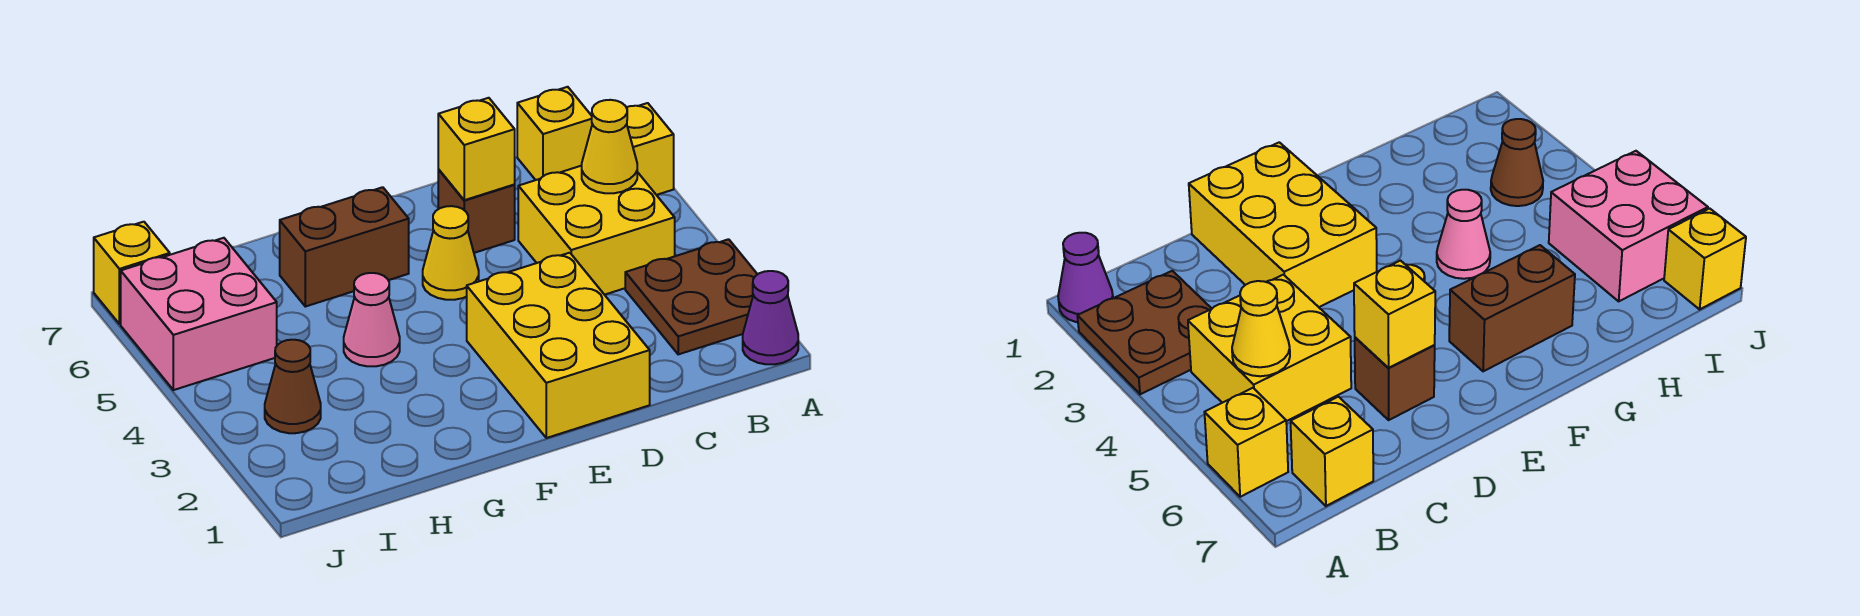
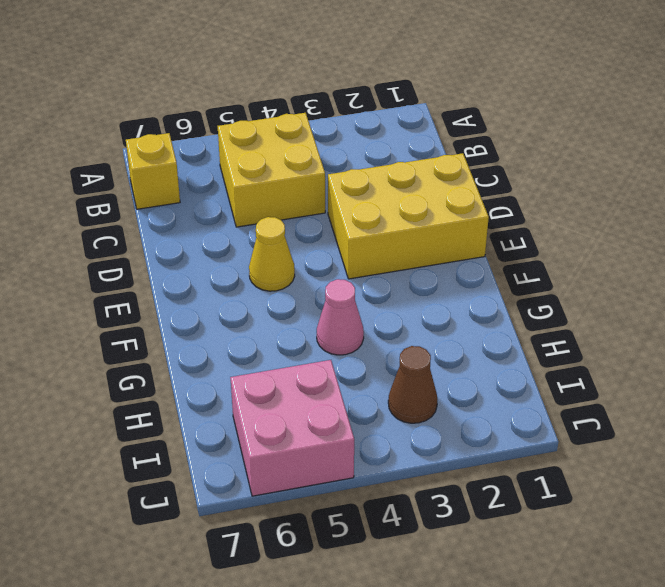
none -> purple cone A1 level 1
none -> brown plate A2:B3 level 1
none -> yellow brick A6 level 1

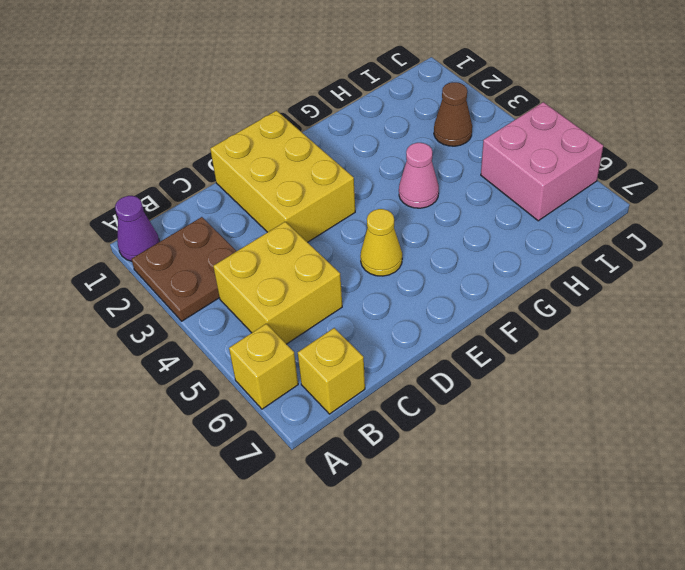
none -> brown brick D6 level 1
none -> brown brick F6:G6 level 1
none -> yellow brick J7 level 1

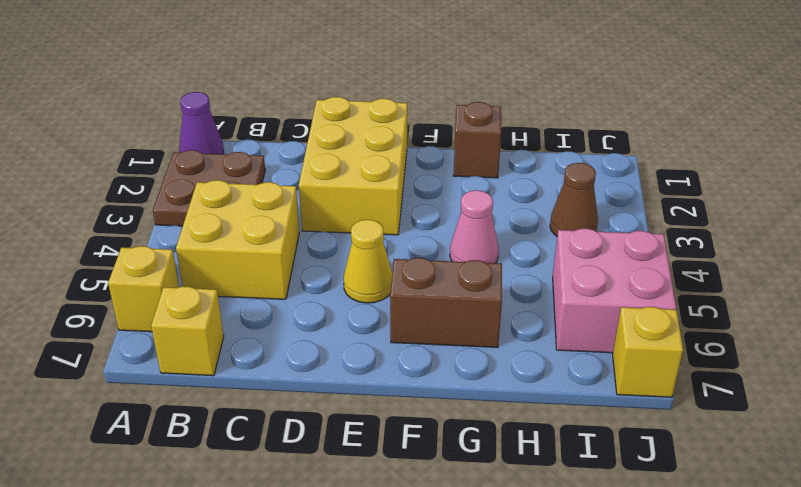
brown brick G1 level 1 -> brown brick D6 level 1
none -> yellow cone B5 level 2
none -> yellow brick D6 level 2

